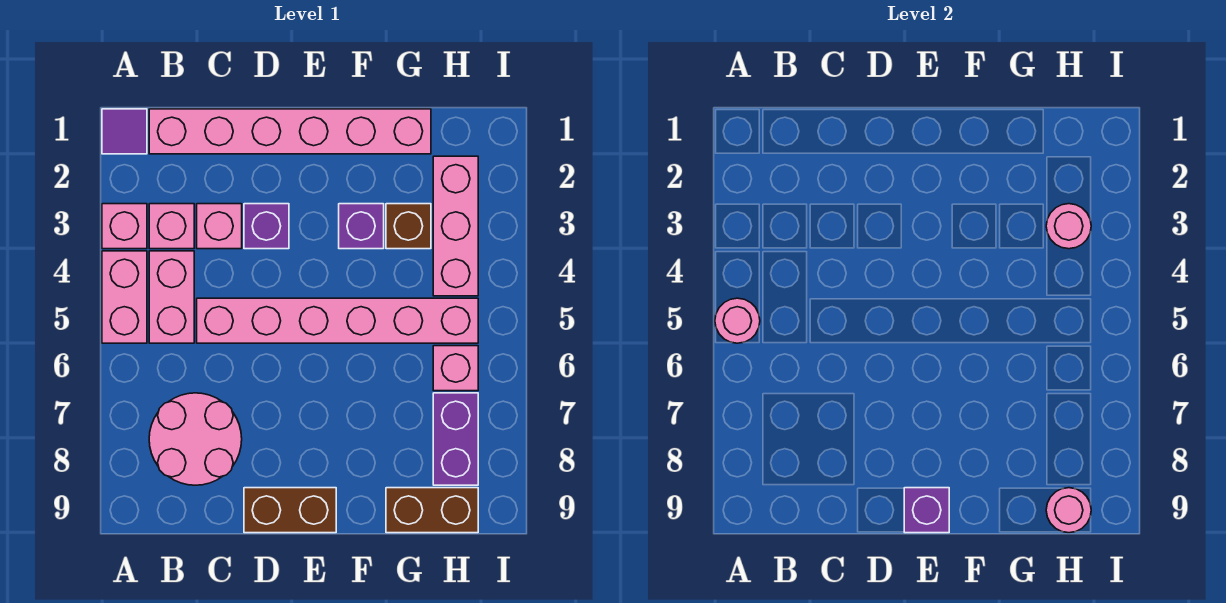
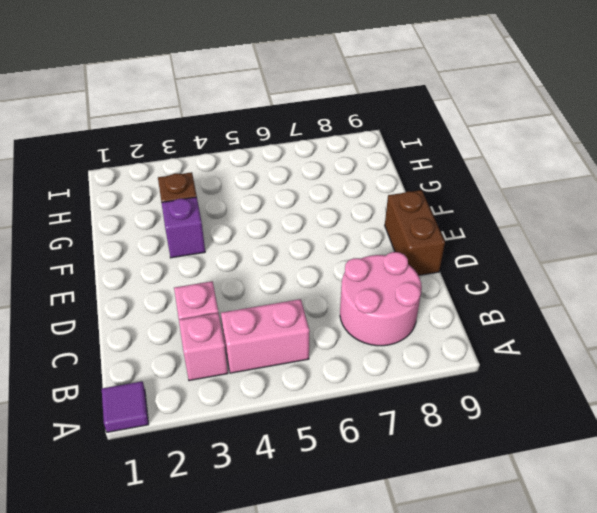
none -> pink brick A3 level 1
none -> pink brick A4:A5 level 1
none -> pink brick B1:G1 level 1

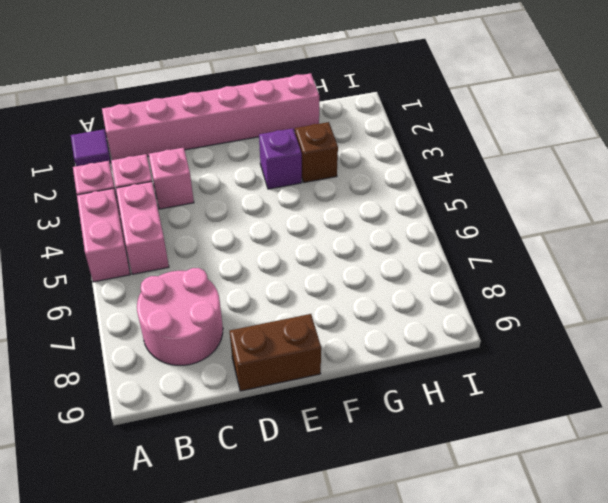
none -> pink brick C5:H5 level 1
none -> purple brick D3 level 1
none -> brown brick G9:H9 level 1

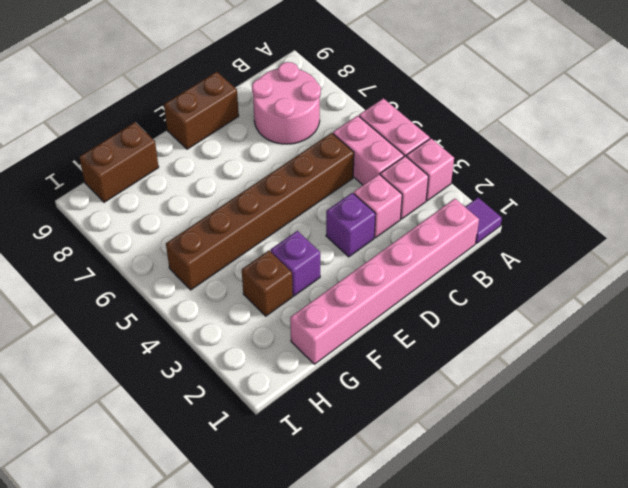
brown brick C5:H5 level 1 -> pink brick C5:H5 level 1
none -> pink brick H2:H4 level 1
none -> pink brick H6 level 1
none -> purple brick H7:H8 level 1

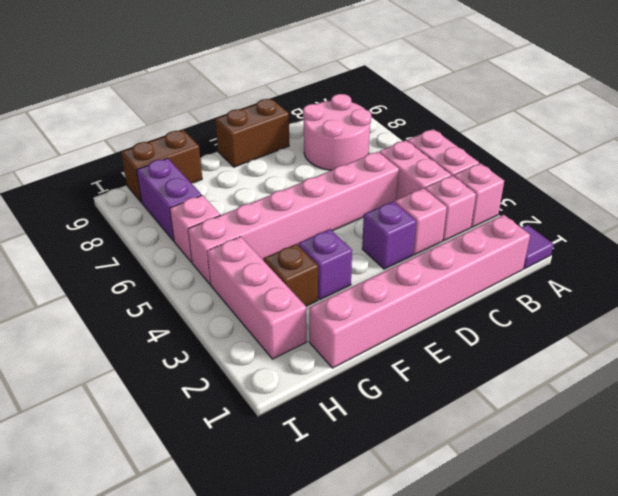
none -> pink round brick A5 level 2
none -> purple brick E9 level 2
none -> pink round brick H3 level 2

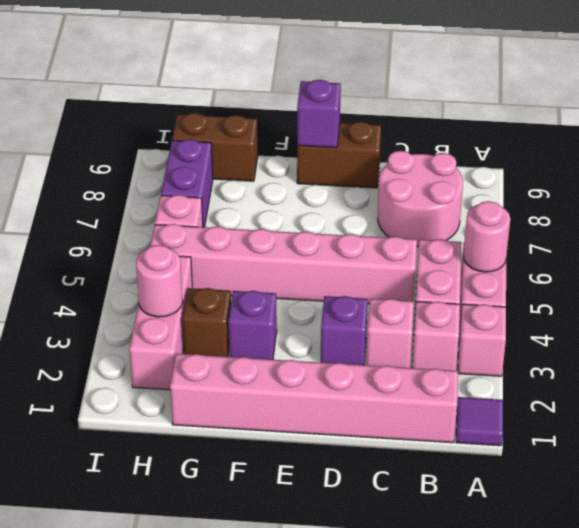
none -> pink round brick H9 level 2

